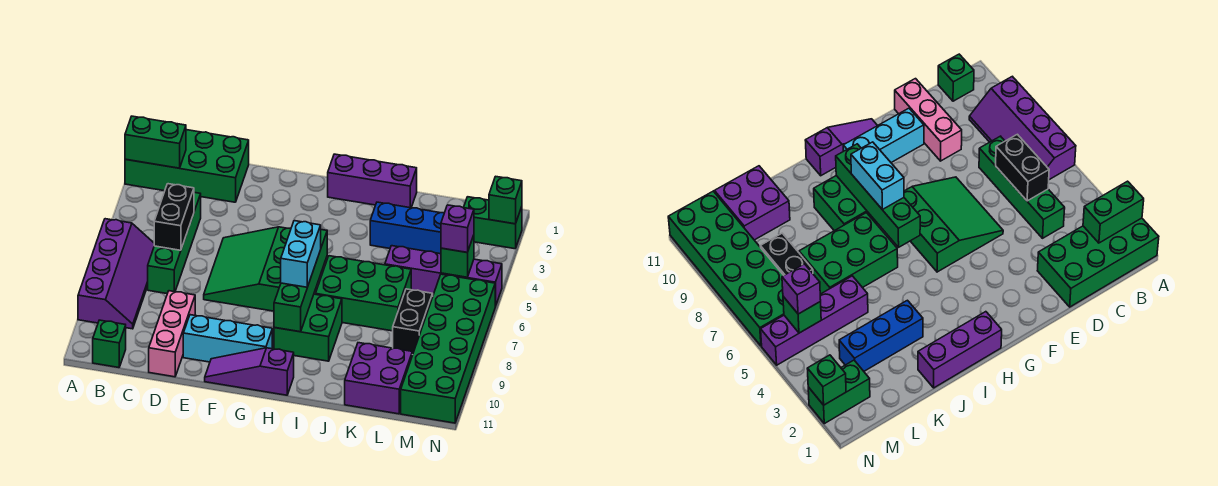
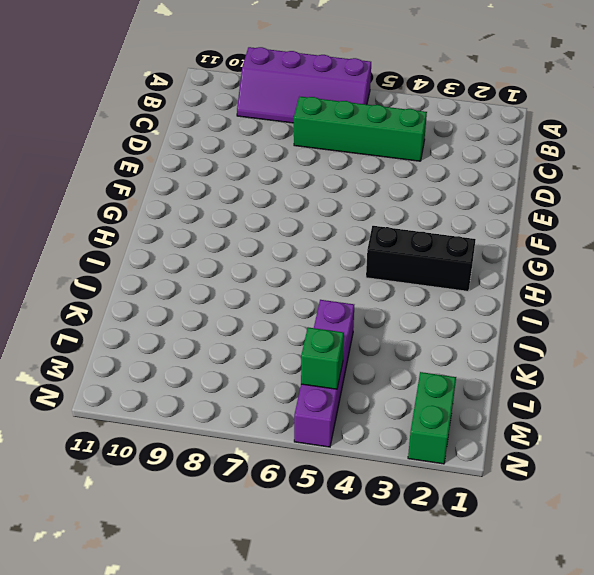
black brick H2:H4 level 1 -> none
none -> green brick A1:D2 level 1
none -> green brick B11 level 1
none -> pink brick D9:D11 level 1

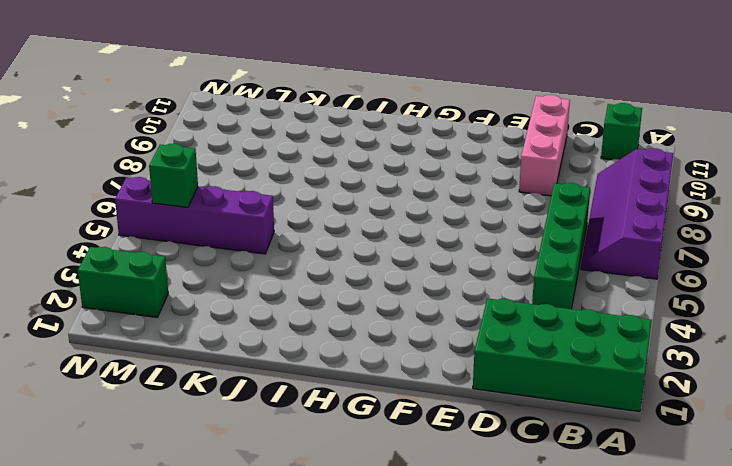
none -> green slope E5:G7 level 1 top G
none -> cyan brick E10:G10 level 1
none -> purple slope F11:H11 level 1 top H

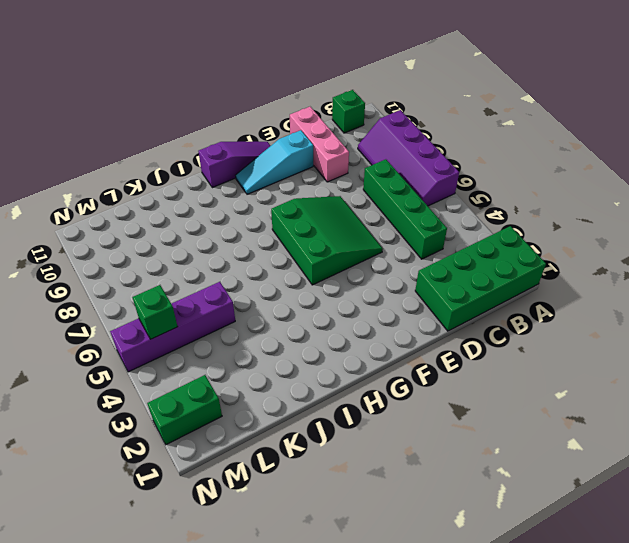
cyan slope E10:G10 level 1 top E -> cyan brick E10:G10 level 1
none -> purple brick H1:J1 level 1
none -> green brick H8:I9 level 1
none -> green brick I6:K7 level 1

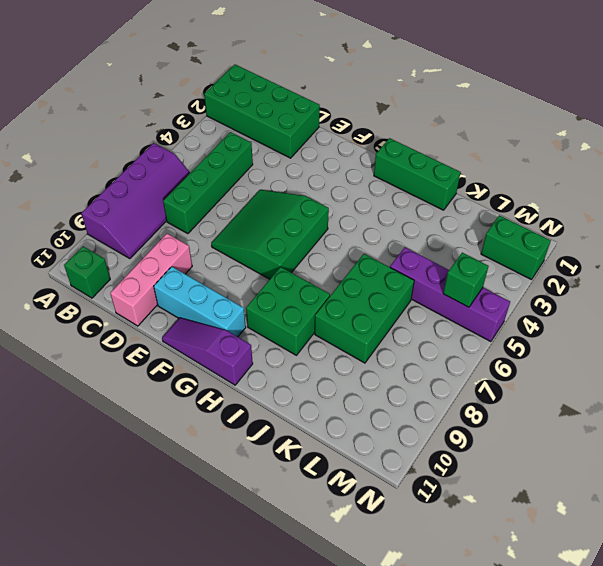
green brick H1:J1 level 1 -> purple brick H1:J1 level 1
green brick J6:K8 level 1 -> green brick I6:K7 level 1
none -> blue brick J3:L3 level 1
none -> purple brick K10:L11 level 1
none -> black brick L7:L8 level 1

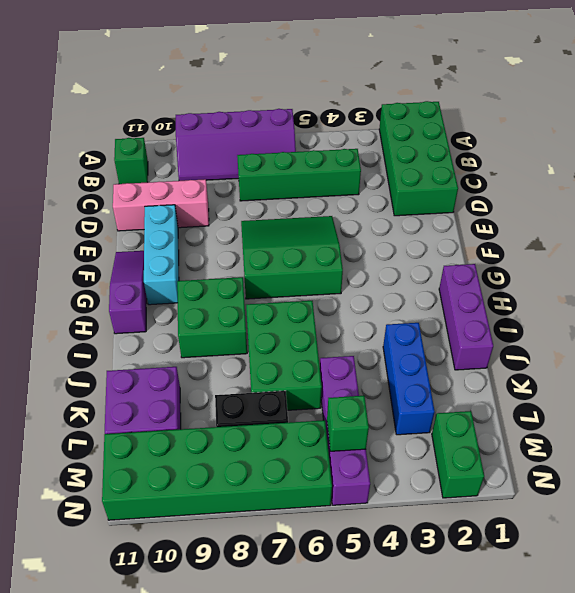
none -> green brick A2:B2 level 2
none -> black brick C5:C6 level 2
none -> green brick H6:H9 level 2

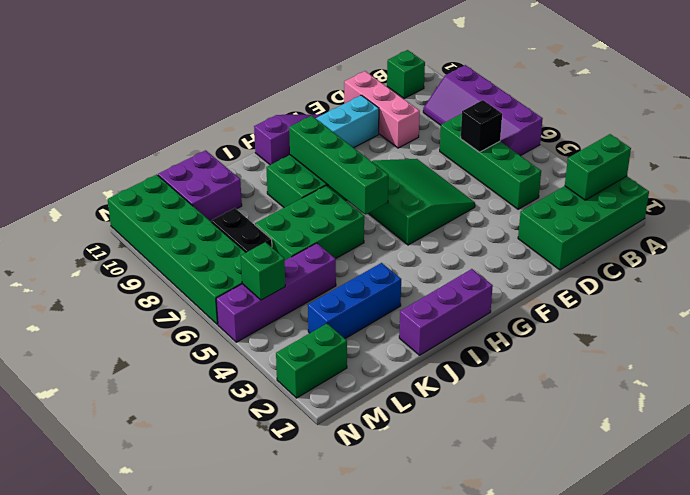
black brick C6 level 2 -> black brick C5:C6 level 2
none -> green brick N2 level 2
none -> cyan brick H7:H8 level 3
none -> purple brick M5 level 3

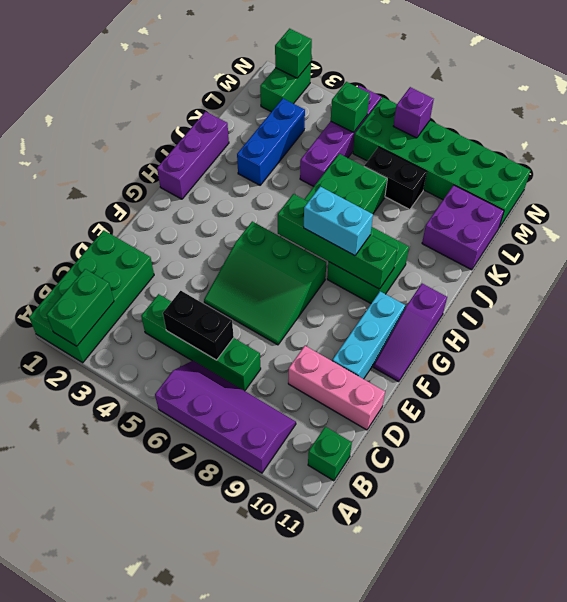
purple brick N7 level 2 -> purple brick M5 level 3

